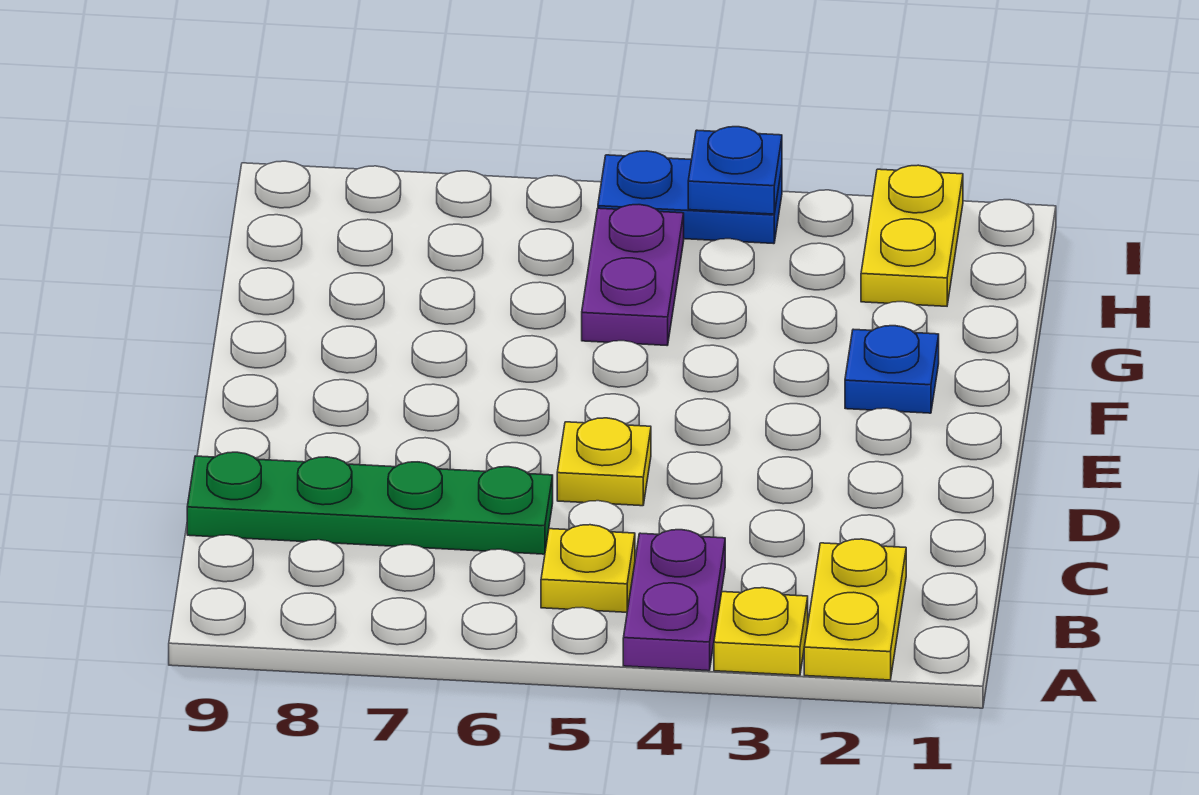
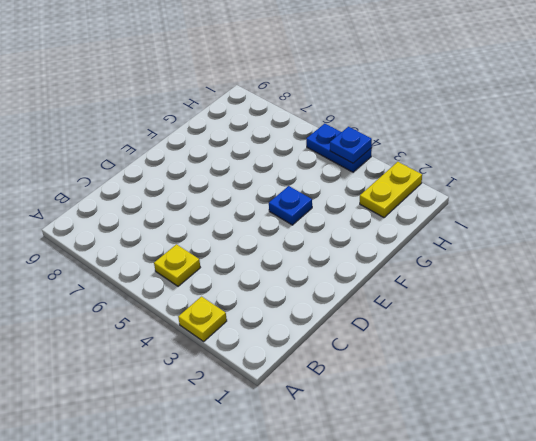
blue plate F4 level 1 -> blue plate F2 level 1
none -> yellow plate A2:B2 level 1
none -> purple plate A4:B4 level 1

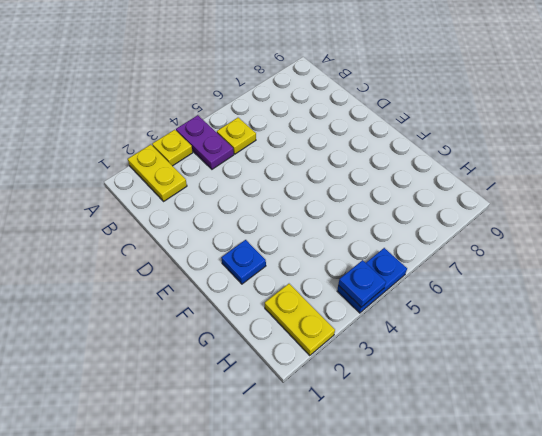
none -> green plate C6:C9 level 1
none -> yellow plate D5 level 1

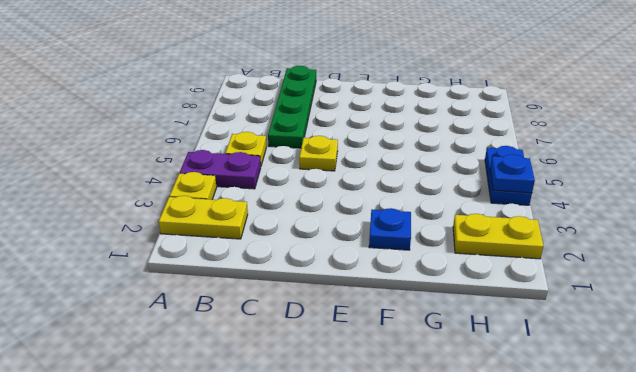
none -> purple plate G5:H5 level 1

